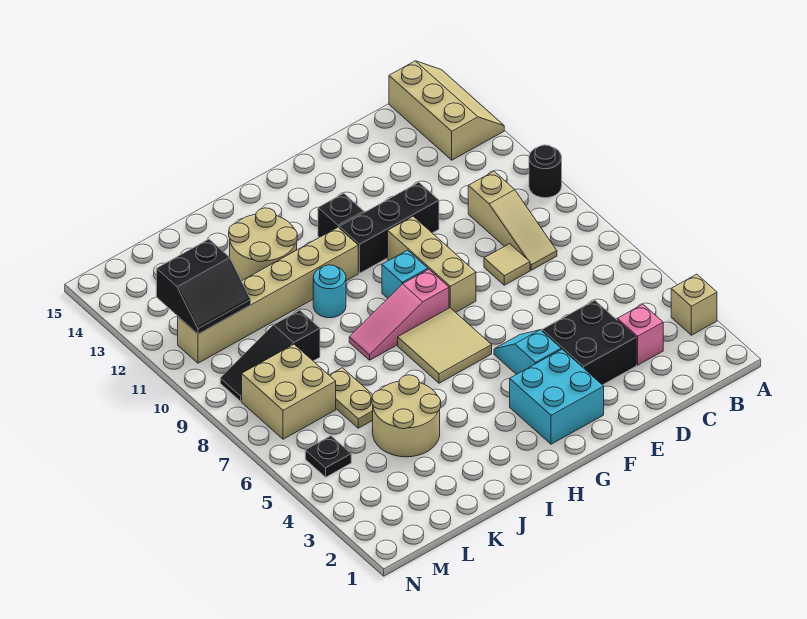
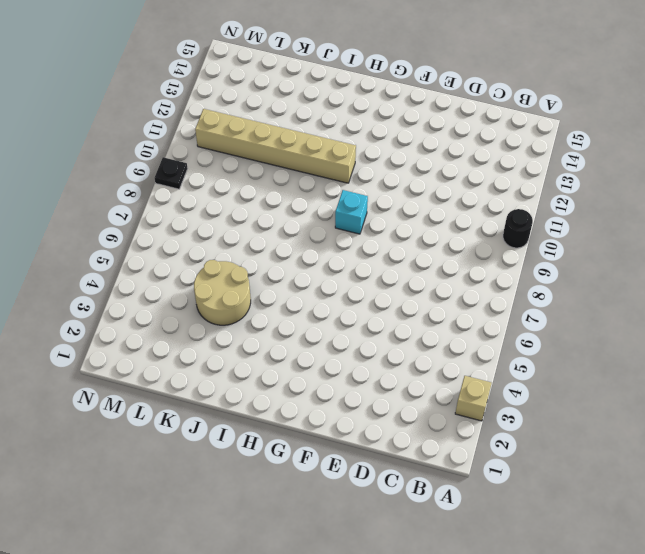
black plate N9 level 1 -> black plate M5 level 1
none -> tan slope A13:B15 level 1 top B
none -> pink brick C3 level 1
none -> tan slope C8:C10 level 1 top 10

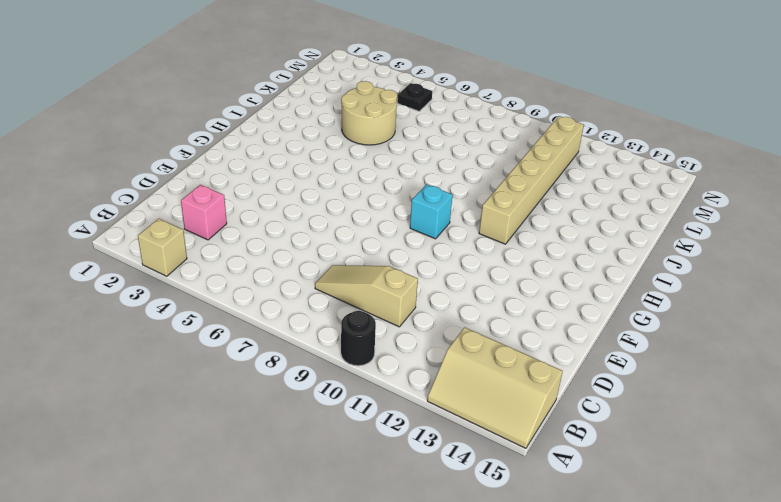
none -> black brick D3:E4 level 1
none -> tan tile D8 level 1
none -> black brick E11:G11 level 1

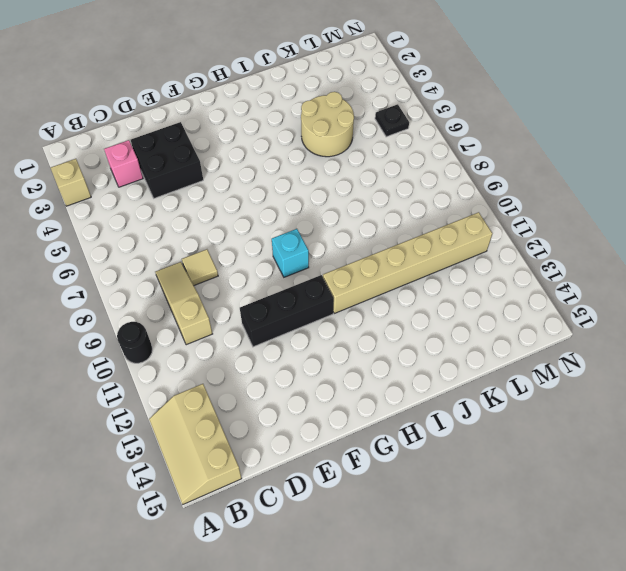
none -> cyan brick F2:G3 level 1
none -> cyan slope F4:F5 level 1 top 4
none -> tan brick F8:F10 level 1

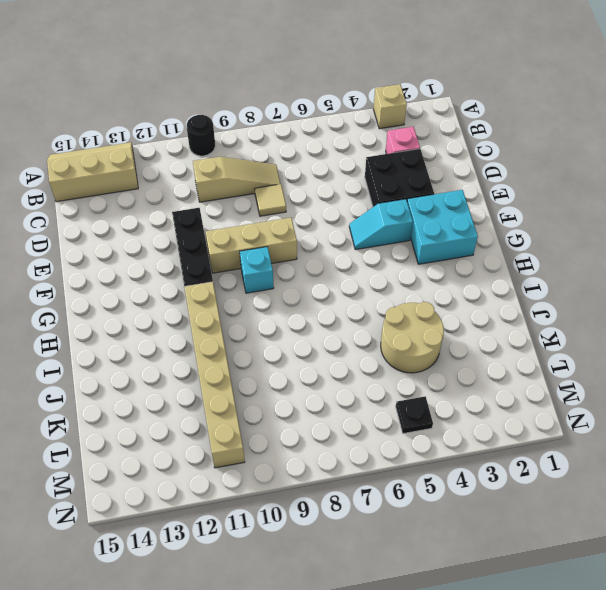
none -> tan tile G6:H7 level 1
none -> pink slope G8:I8 level 1 top G
none -> black brick G12 level 1

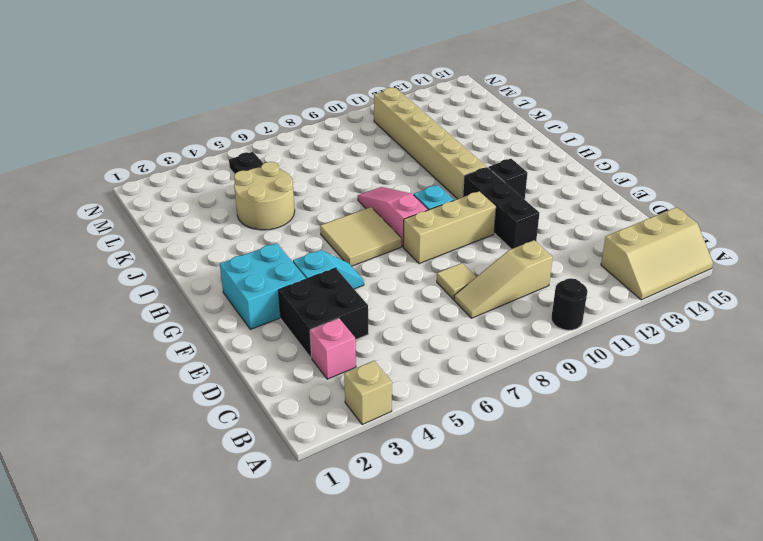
none -> cyan round brick I10 level 1
none -> tan round brick I12:J13 level 1
none -> tan plate K6:K7 level 1

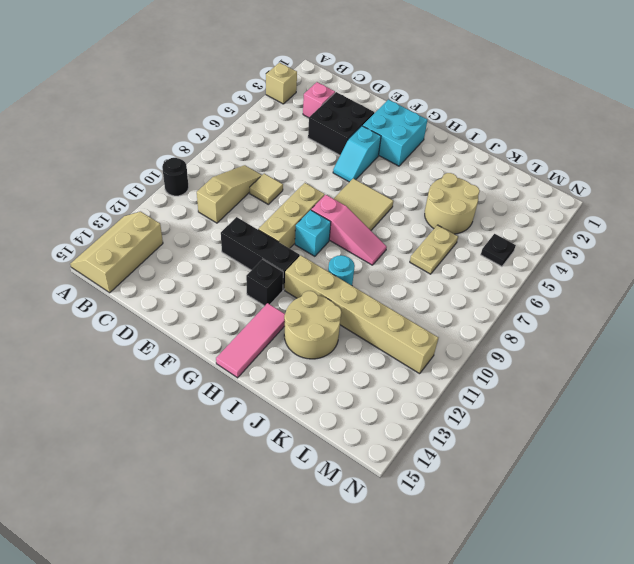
pink tile H13:H15 level 1 -> none
none -> black slope K9:M9 level 1 top K
none -> tan brick L7:M8 level 1
none -> black slope L11:M12 level 2 top 12

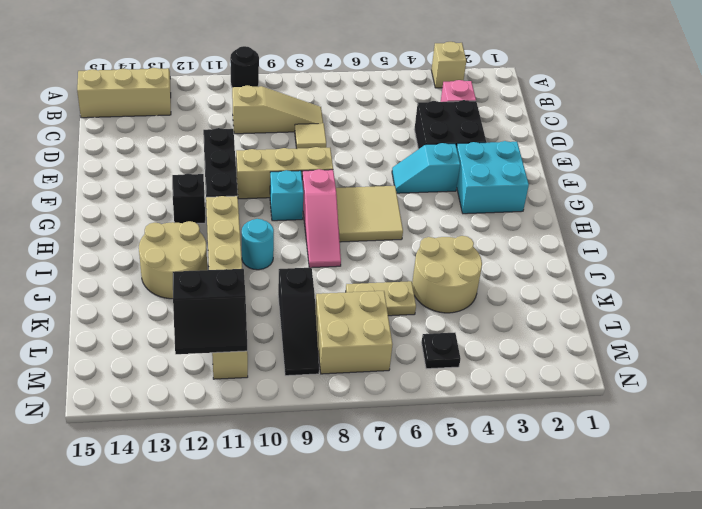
black slope L11:M12 level 2 top L -> black slope L11:M12 level 2 top 12

